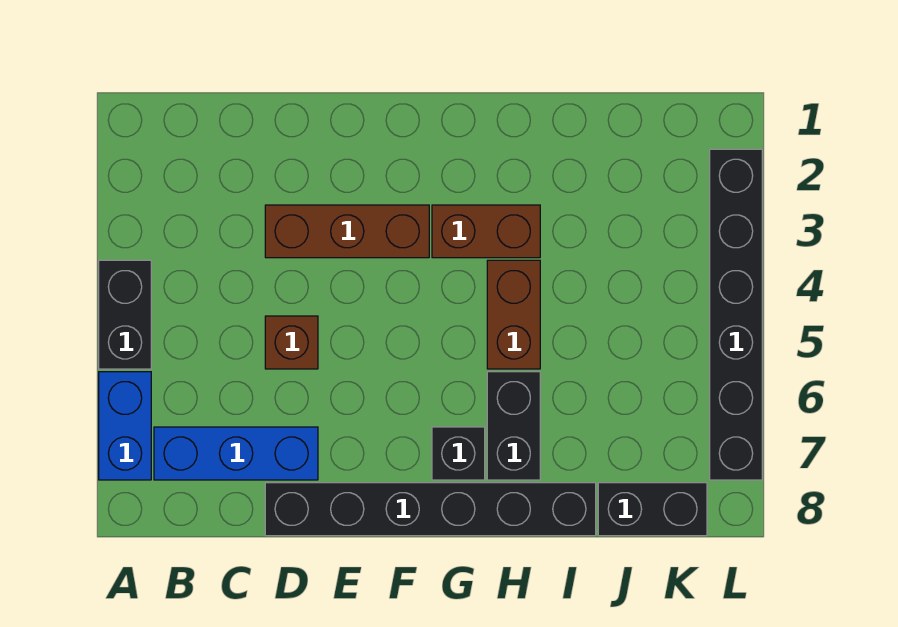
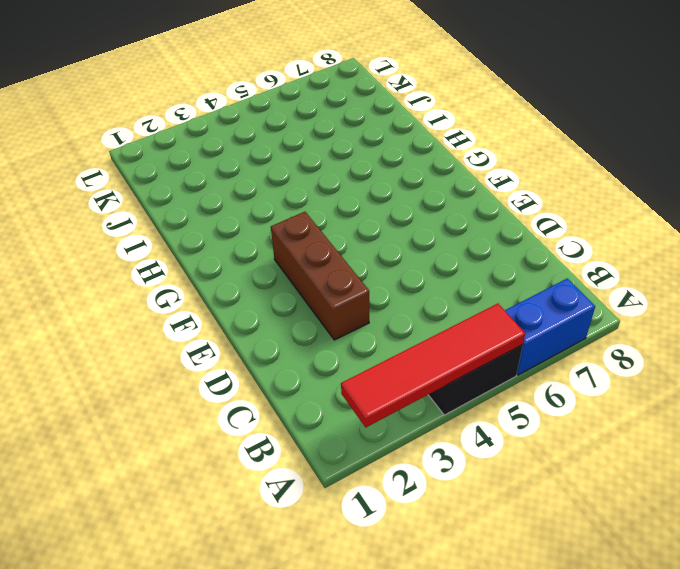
red tile A2:A5 level 2 -> none
none -> blue brick B7:D7 level 1
none -> brown brick D5 level 1
none -> black brick D8:I8 level 1

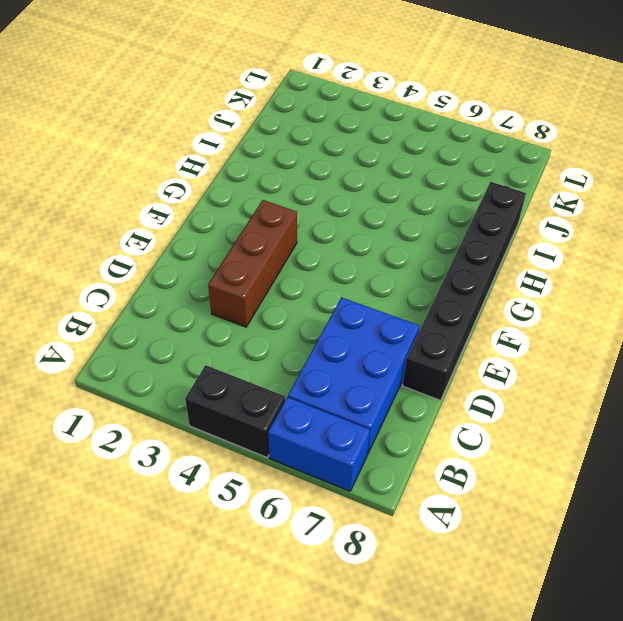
blue brick B6:D7 level 1 -> blue brick B7:D7 level 1
none -> brown brick D5 level 1
none -> brown brick G3:H3 level 1
none -> black brick G7 level 1

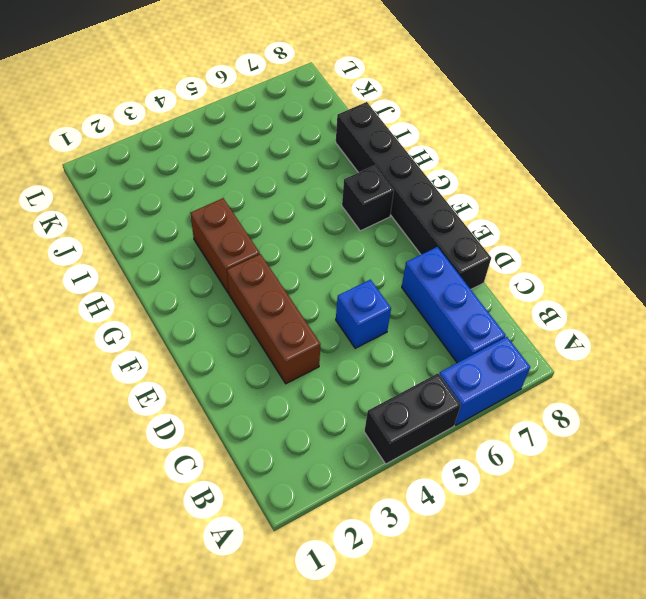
blue brick D5 level 1 -> brown brick D5 level 1
none -> brown brick H4:H5 level 1
none -> black brick H6:H7 level 1
none -> black brick J8:K8 level 1

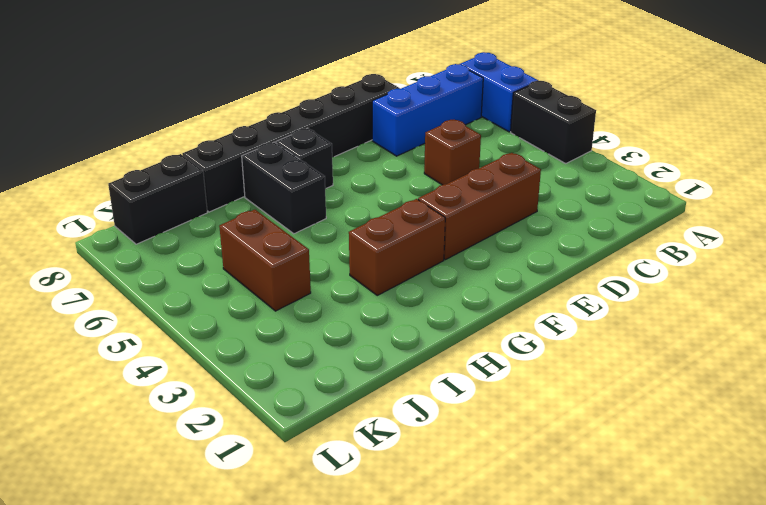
brown brick J4:J5 level 1 -> brown brick H4:H5 level 1
none -> black brick L2:L7 level 1

